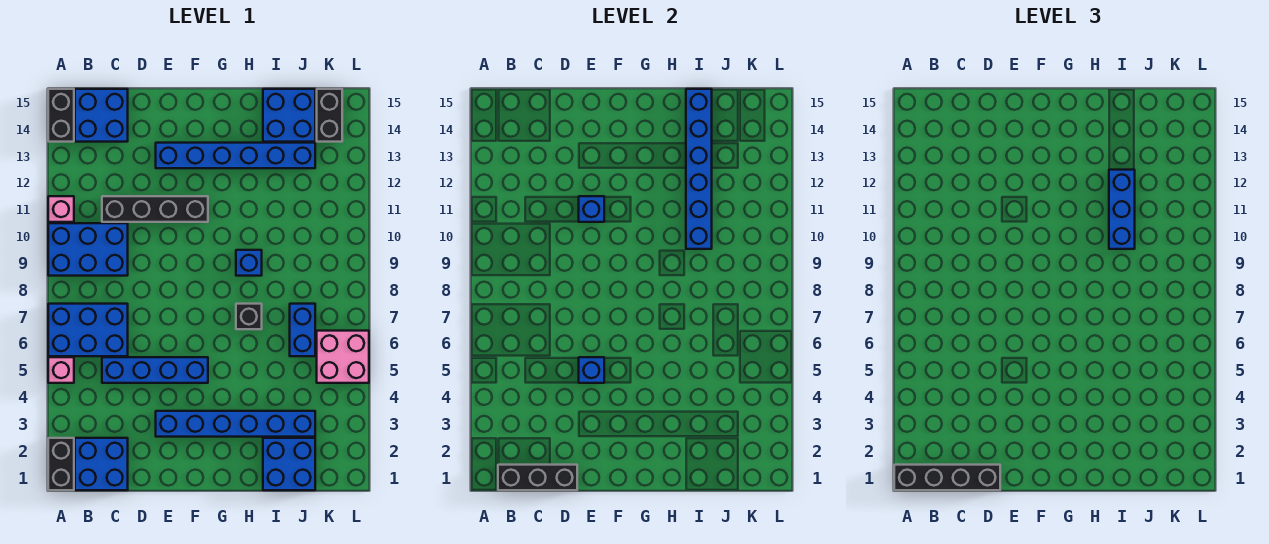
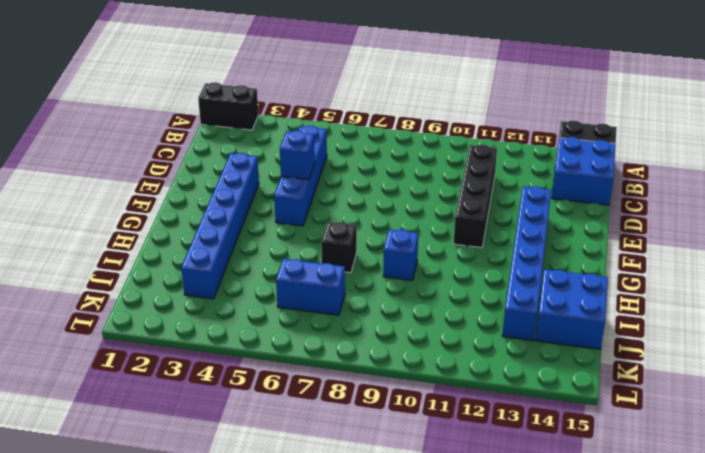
none -> pink brick A5 level 1
none -> blue brick A6:C7 level 1
none -> blue brick A9:C10 level 1

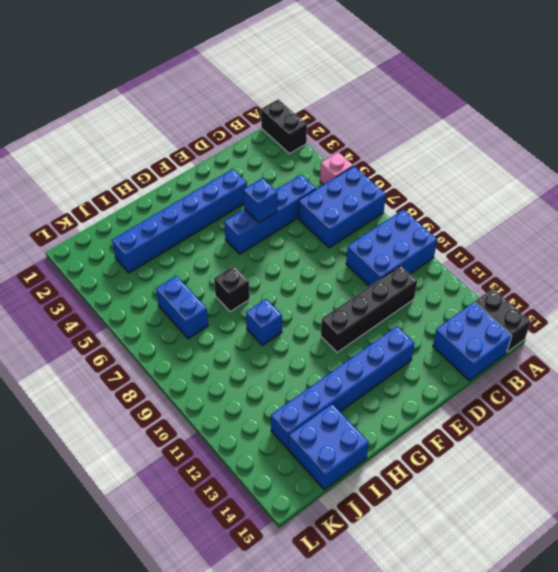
none -> pink brick A11 level 1
none -> blue brick B1:C2 level 1
none -> blue brick I1:J2 level 1

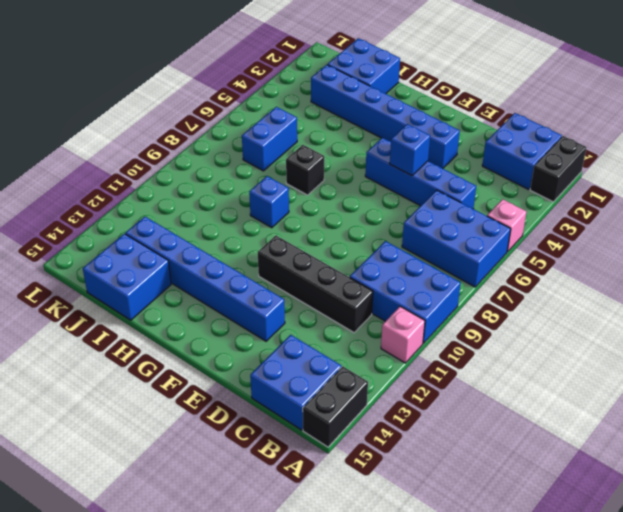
none -> pink brick K5:L6 level 1
none -> black brick K14:K15 level 1
none -> black brick B1:D1 level 2

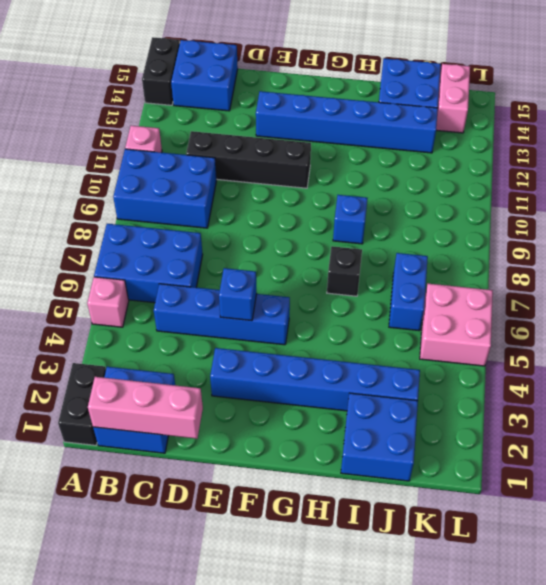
pink brick B1:D1 level 2 -> black brick B1:D1 level 2
pink brick K14:K15 level 1 -> black brick K14:K15 level 1
none -> blue brick E11 level 2
none -> blue brick I10:I15 level 2
none -> black brick A1:D1 level 3

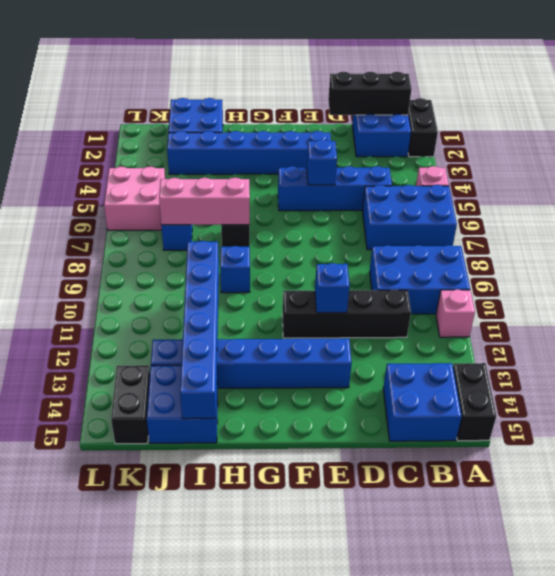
pink brick H7:J7 level 2 -> none
none -> black brick A1:D1 level 3
none -> blue brick I10:I12 level 3

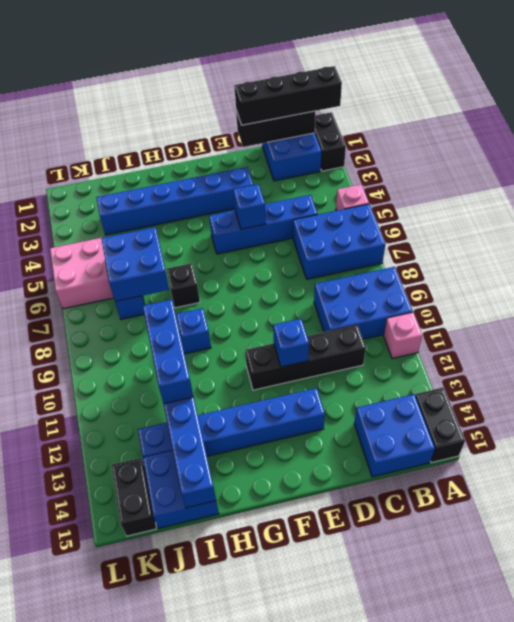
blue brick I6:J7 level 2 -> blue brick I1:J2 level 1

